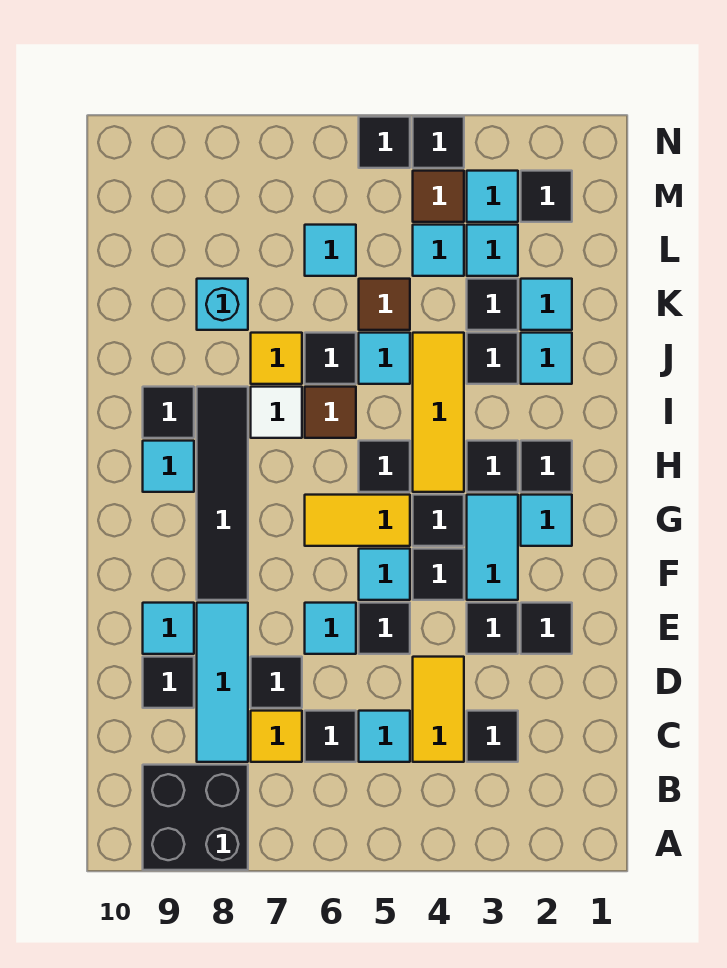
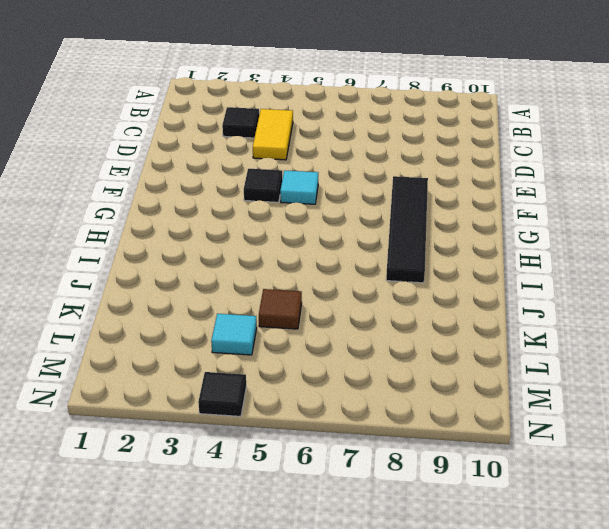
none -> black brick A8:B9 level 1
none -> cyan tile C5 level 1
none -> black tile C6 level 1
none -> yellow tile C7 level 1

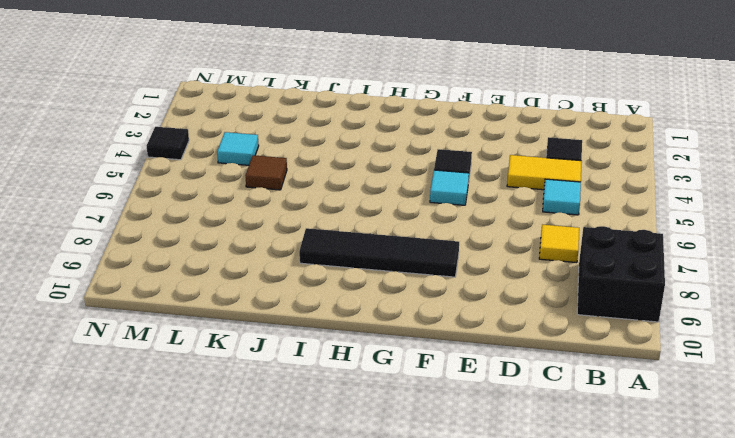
none -> black tile C6 level 1
none -> cyan tile C8:E8 level 1
none -> black tile D7 level 1
none -> black tile D9 level 1

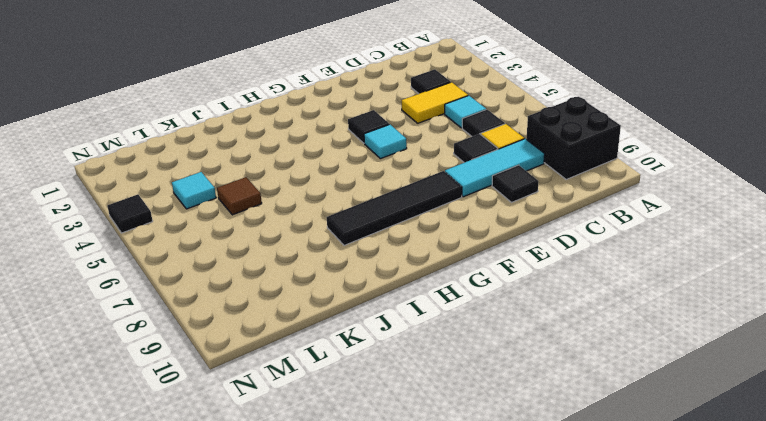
none -> black tile E2 level 1
none -> black tile E3 level 1
none -> black tile E5 level 1
none -> cyan tile E6 level 1

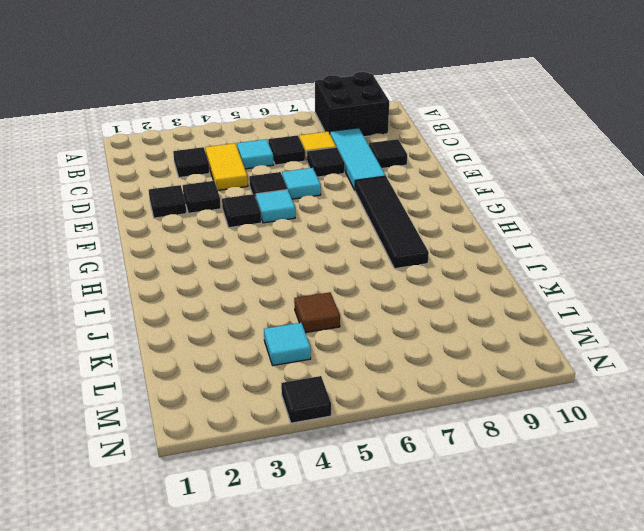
none -> cyan tile E9 level 1
none -> cyan tile F3:G3 level 1
none -> cyan tile G2 level 1
none -> black tile G4 level 1

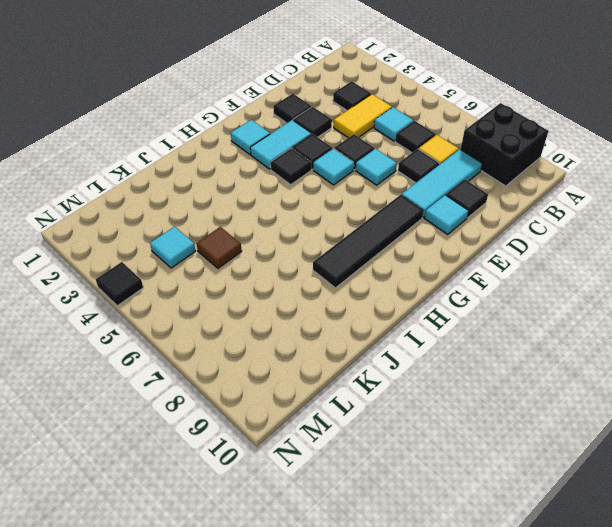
none -> yellow tile G5:G6 level 1
none -> black tile H2 level 1
none -> black tile H3 level 1
none -> yellow tile H4:J4 level 1

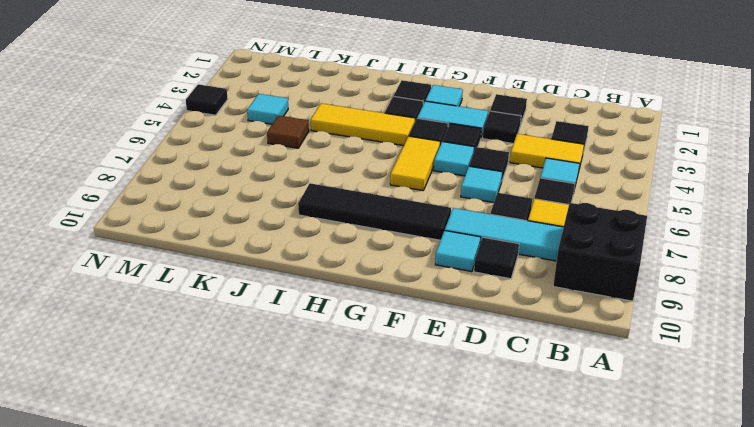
none -> black tile H5 level 1
none -> cyan tile H9 level 1
none -> brown tile I6 level 1
none -> white tile I7 level 1

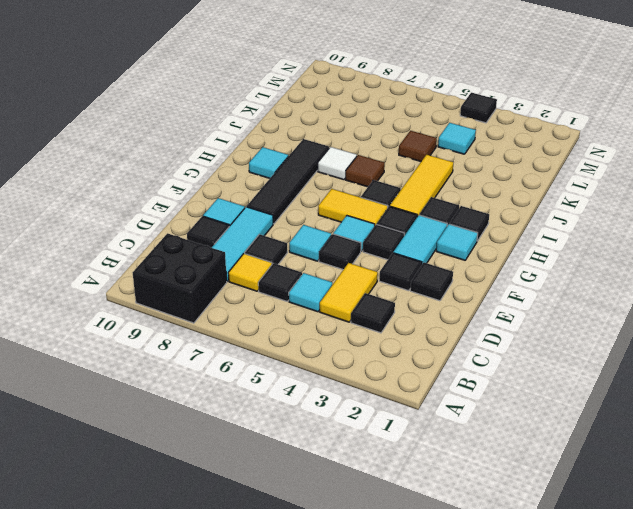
none -> black tile I9 level 1
none -> cyan tile J2 level 1
none -> black tile J3 level 1
none -> cyan tile J5 level 1

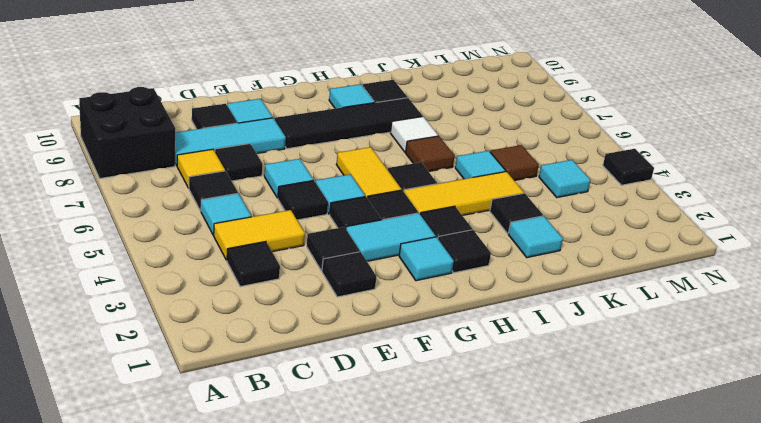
none -> black tile J6 level 1
none -> yellow tile J7 level 1
none -> cyan tile K2 level 1
none -> black tile K3 level 1

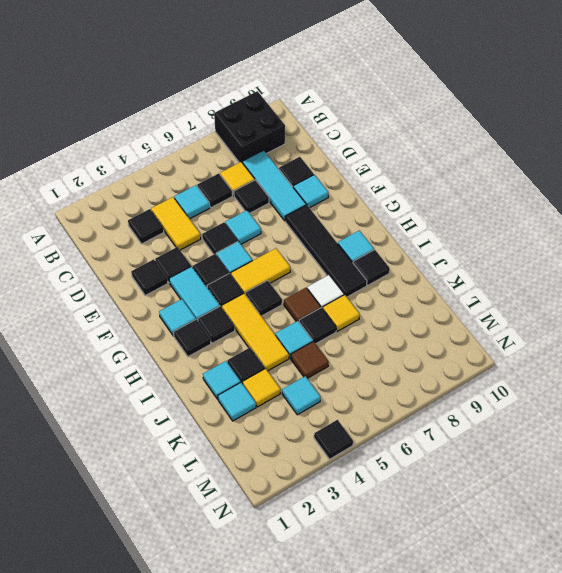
yellow tile K3 level 1 -> black tile K3 level 1
none -> cyan brick K8 level 1
none -> cyan tile L3 level 1
none -> cyan tile L6 level 1
none -> black tile M2 level 1

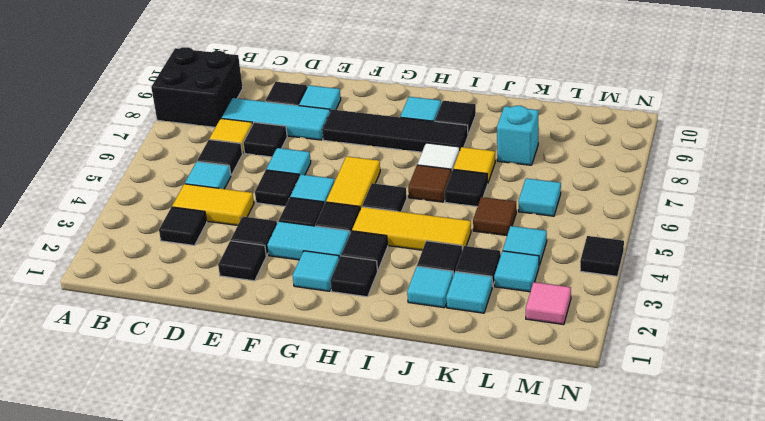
pink tile M2 level 1 -> black tile M2 level 1
none -> cyan tile J5 level 1
none -> cyan tile M3 level 1
none -> brown tile M4 level 1
none -> black tile N5 level 1

